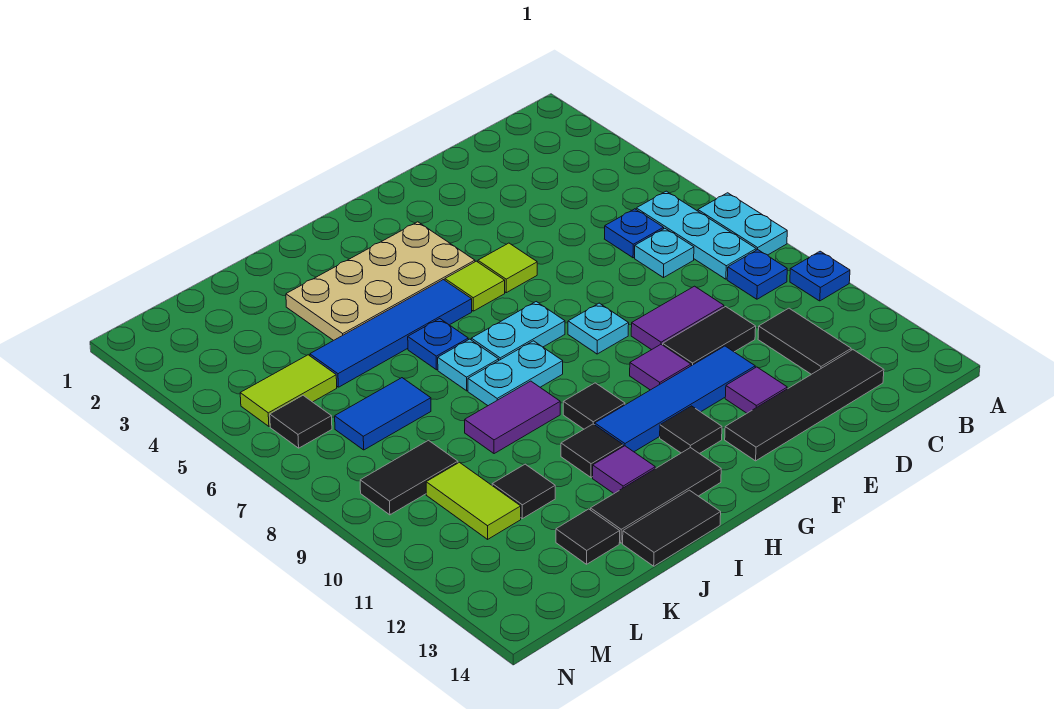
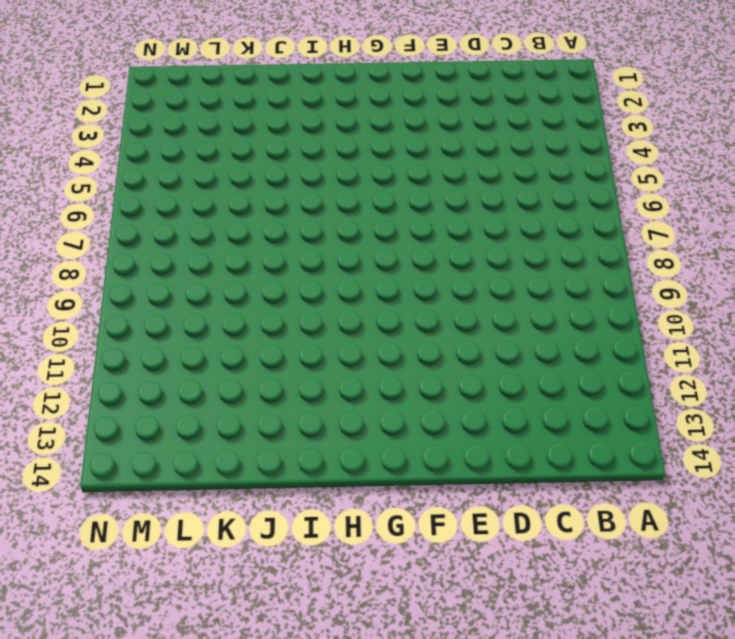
none -> cyan plate A7:A8 level 1
none -> blue plate A10 level 1
none -> cyan plate B6:B8 level 1
none -> blue plate B9 level 1

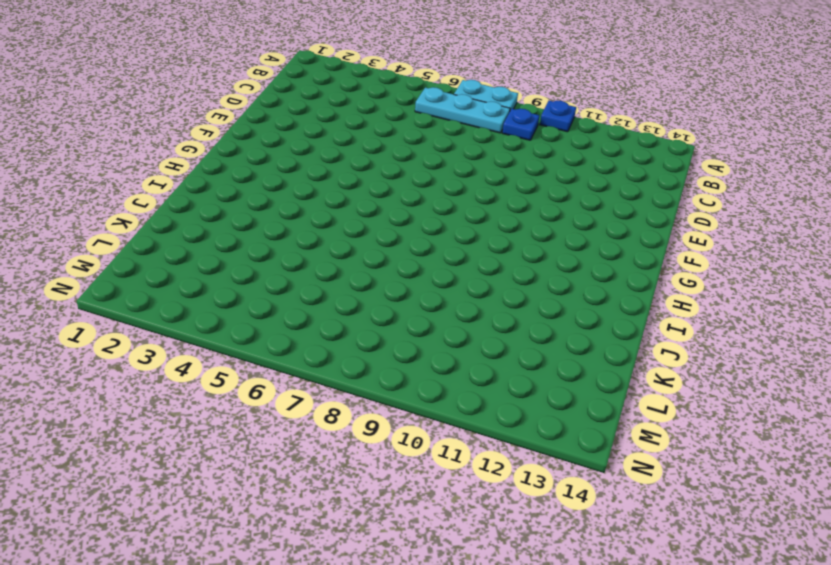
none -> blue plate C6 level 1
none -> cyan plate C7 level 1
none -> black tile C11:C12 level 1
none -> black tile C13:F13 level 1

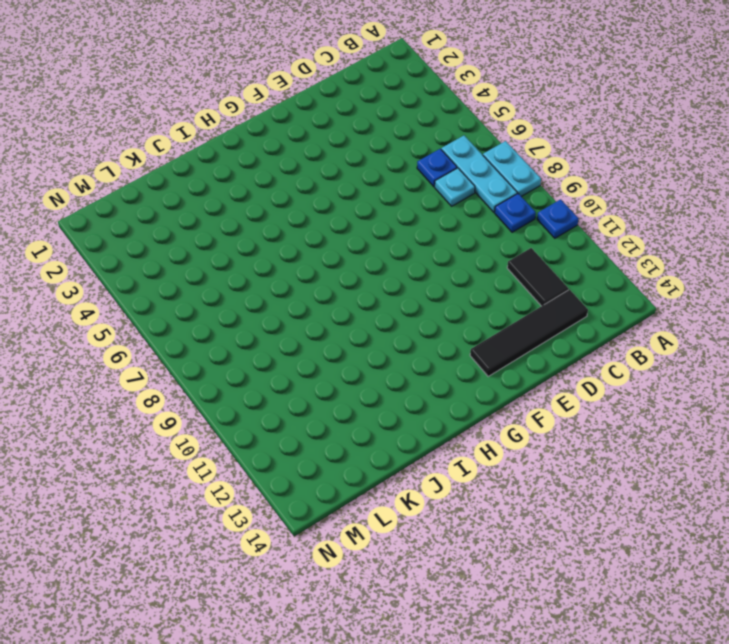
none -> purple tile D9:E9 level 1
none -> black tile D10:E10 level 1
none -> blue tile E11:H11 level 1
none -> purple tile E12 level 1

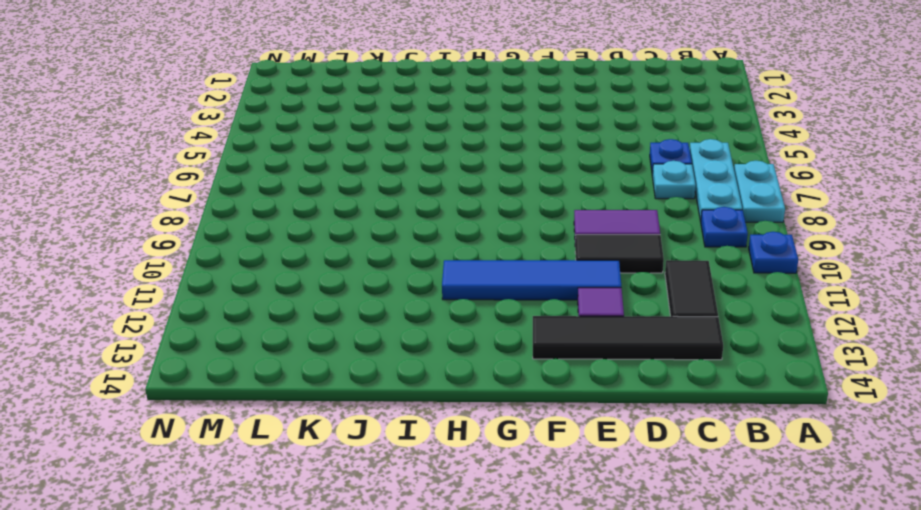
none -> lime tile F5 level 1
none -> cyan plate F8 level 1
none -> purple tile F10 level 1
none -> tan plate G3:J4 level 1

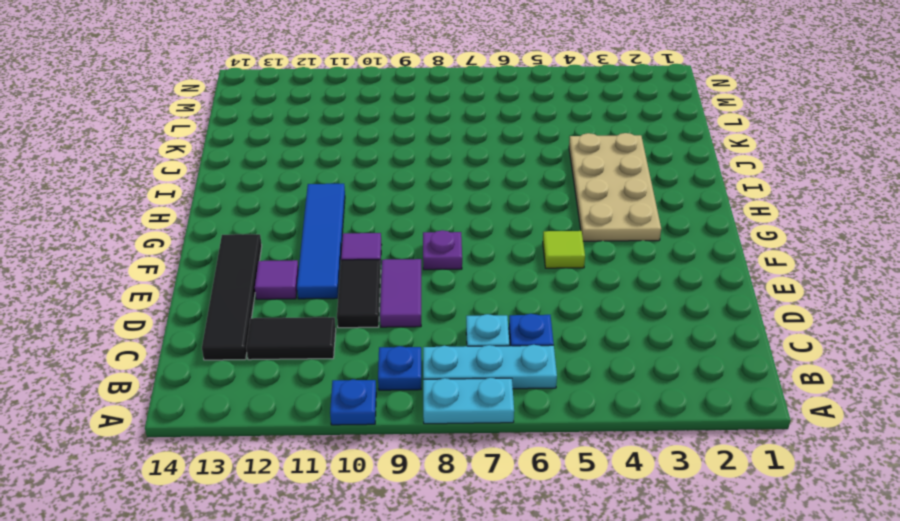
purple plate F8 level 1 -> cyan plate F8 level 1
none -> lime tile G5 level 1
none -> cyan plate G7:H7 level 1
none -> black tile G12 level 1
none -> blue tile H5:K5 level 1

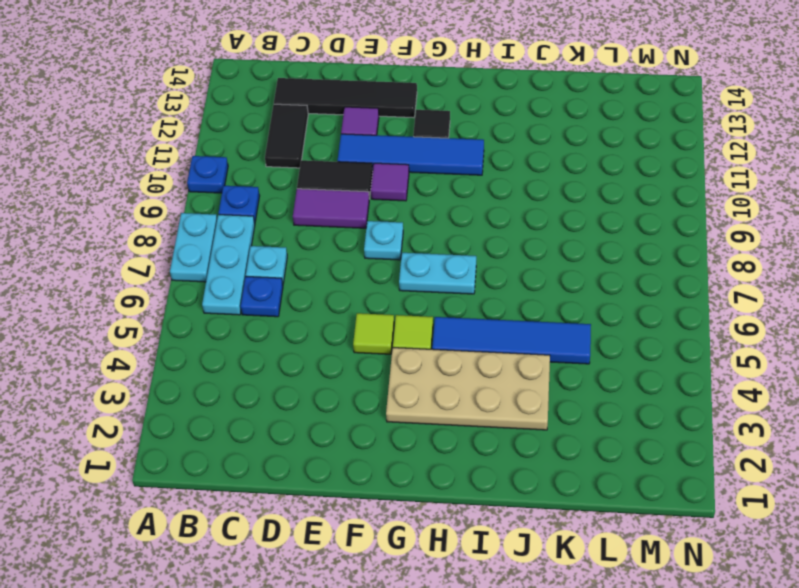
none -> cyan plate H8:I8 level 1
none -> black tile H10 level 1
none -> black tile H13:J13 level 1
none -> blue plate I6 level 1

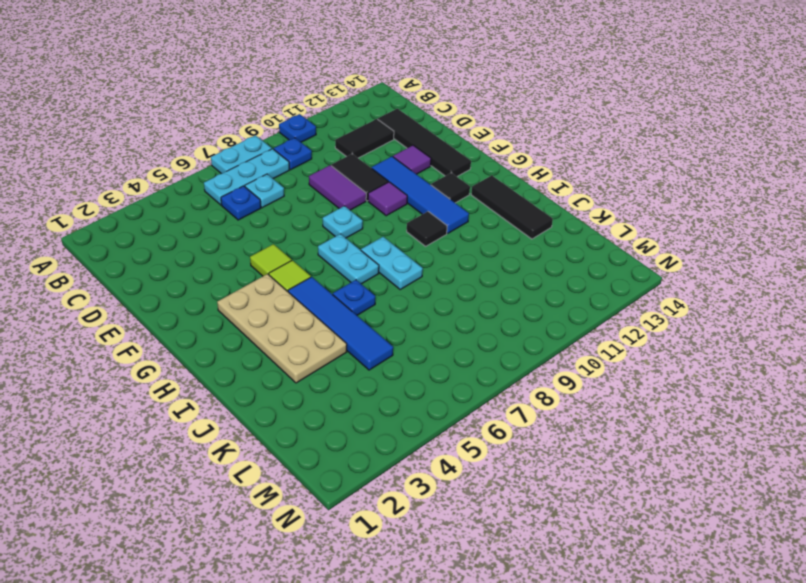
none -> cyan plate I7 level 1
none -> purple tile I9:J9 level 1
none -> black tile I11 level 1
none -> purple tile I12 level 1

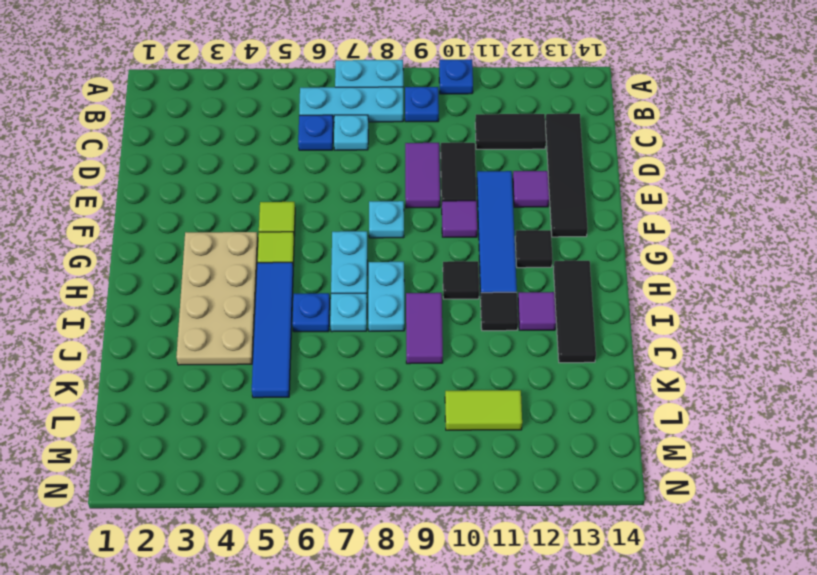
none -> black tile I14:J14 level 1
none -> blue tile K7:L7 level 1
none -> black tile K11 level 1
none -> black tile K13 level 1

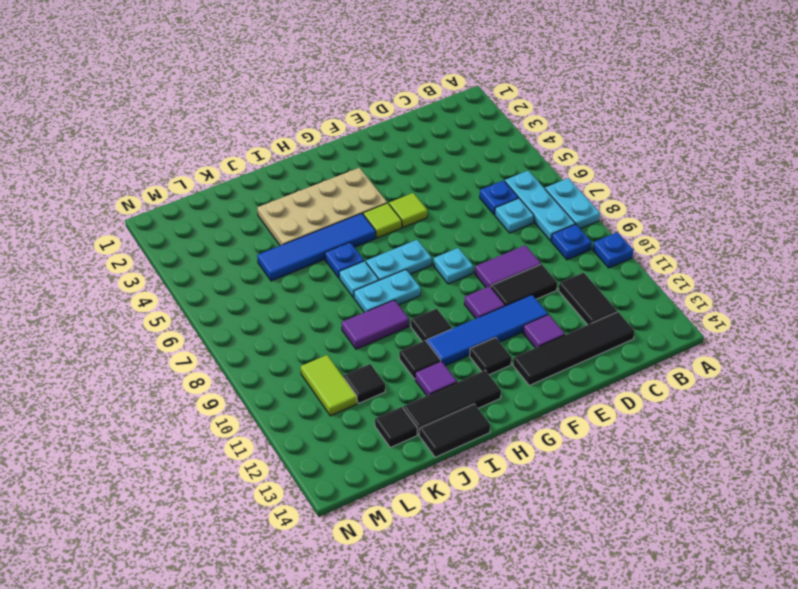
none -> blue tile K7:L7 level 1
none -> lime tile L5:M5 level 1
none -> black tile L9:M9 level 1
none -> black tile M6 level 1

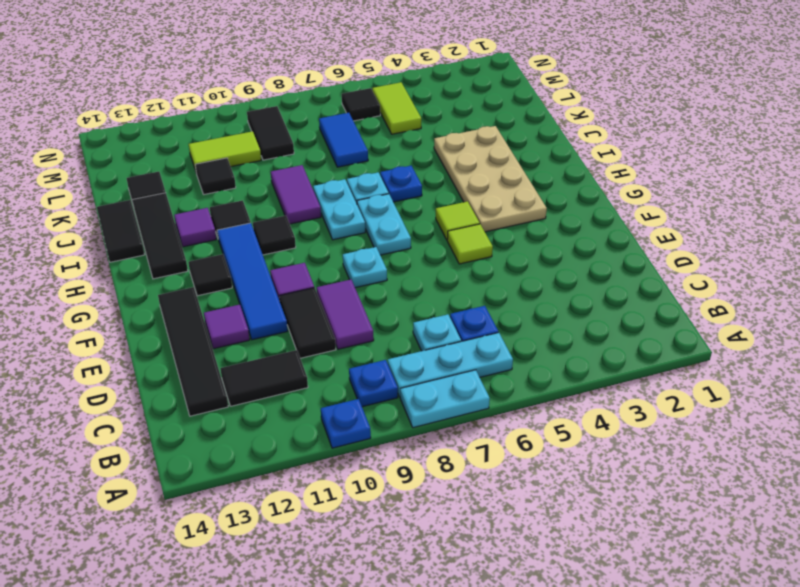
none -> blue tile H5:K5 level 1

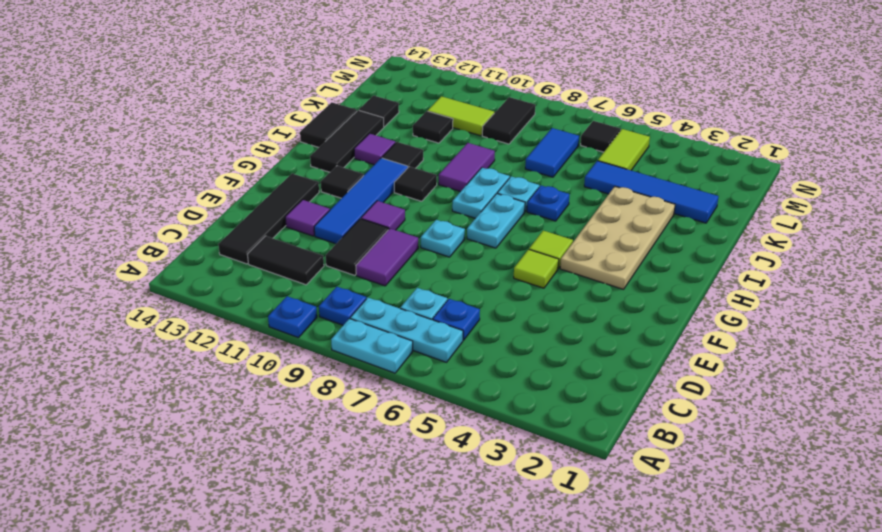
blue tile K2:K5 level 1 -> blue tile H5:K5 level 1

